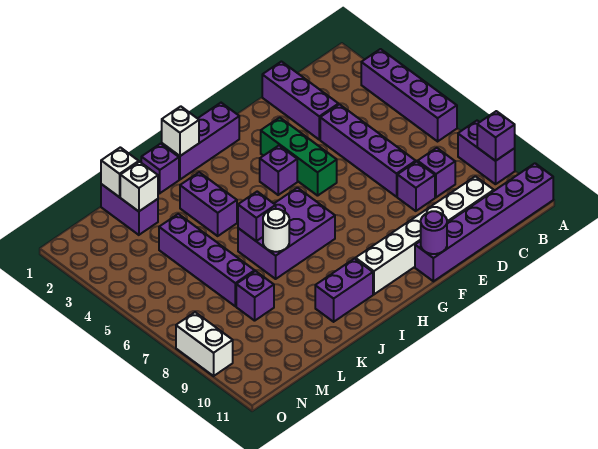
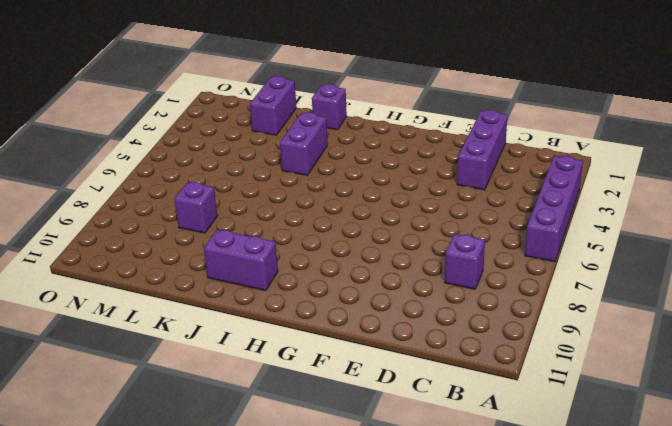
none -> purple brick A8:A9 level 1
none -> purple brick A11:F11 level 1
none -> white brick C10:H10 level 1

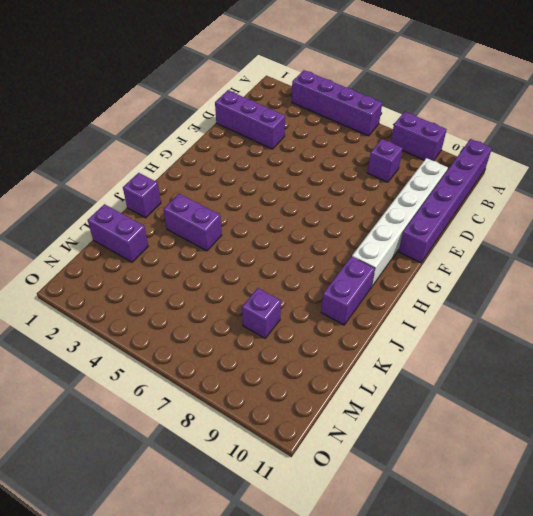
none -> purple brick D4:D7 level 1
none -> purple brick D8 level 1
none -> green brick F3:F5 level 1

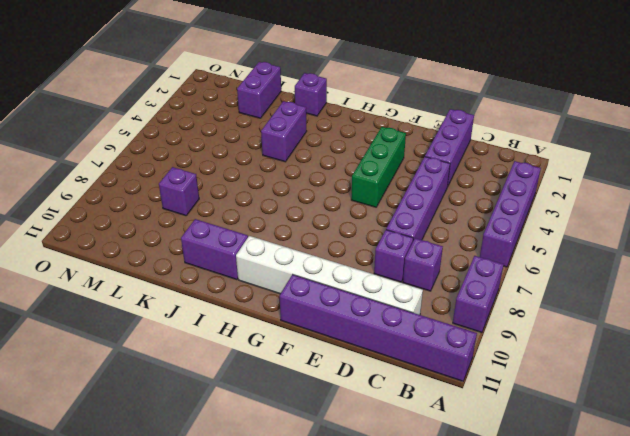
none -> purple brick G1:I1 level 1
none -> purple brick G4 level 1
none -> purple brick H6:J7 level 1

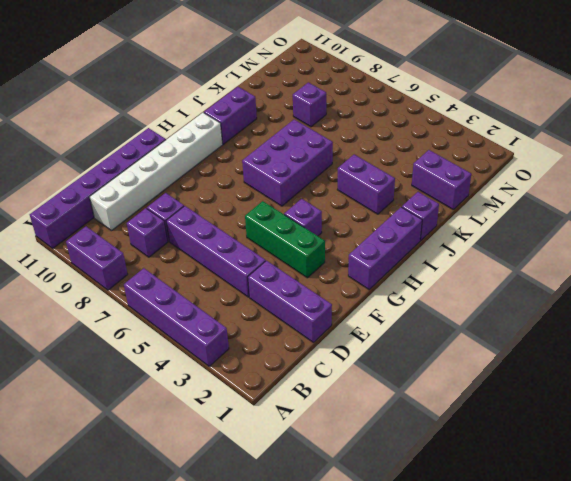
none -> purple brick L4:L7 level 1
none -> white brick O8:O9 level 1
none -> purple brick A9 level 2

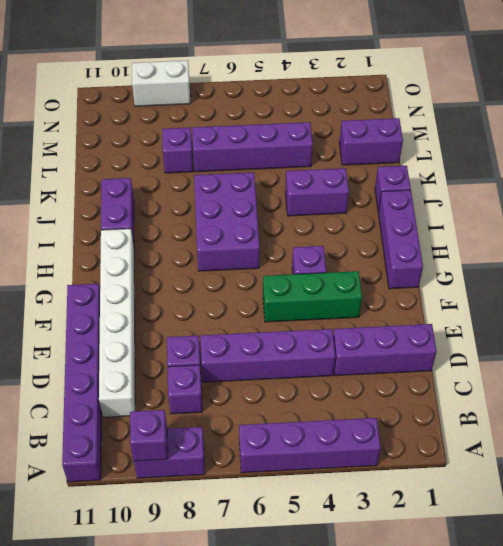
none -> purple round brick F11 level 2
none -> white brick I1 level 2
none -> purple brick J6 level 2

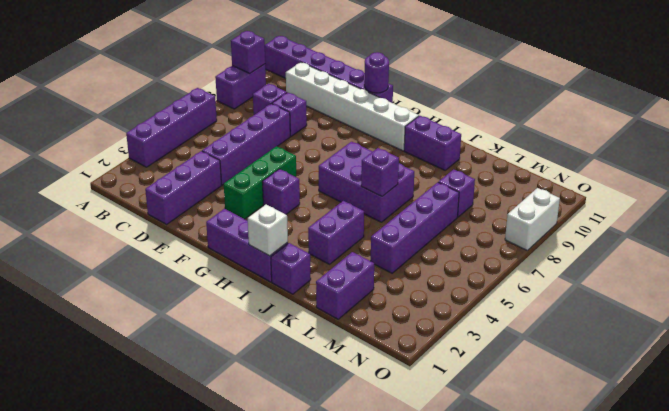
none -> white round brick J7 level 2
none -> white brick L1 level 2
none -> white brick L2 level 2

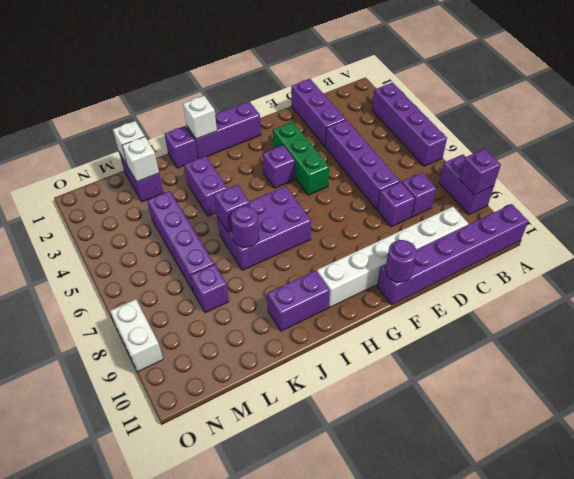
purple round brick J7 level 2 -> white round brick J7 level 2

